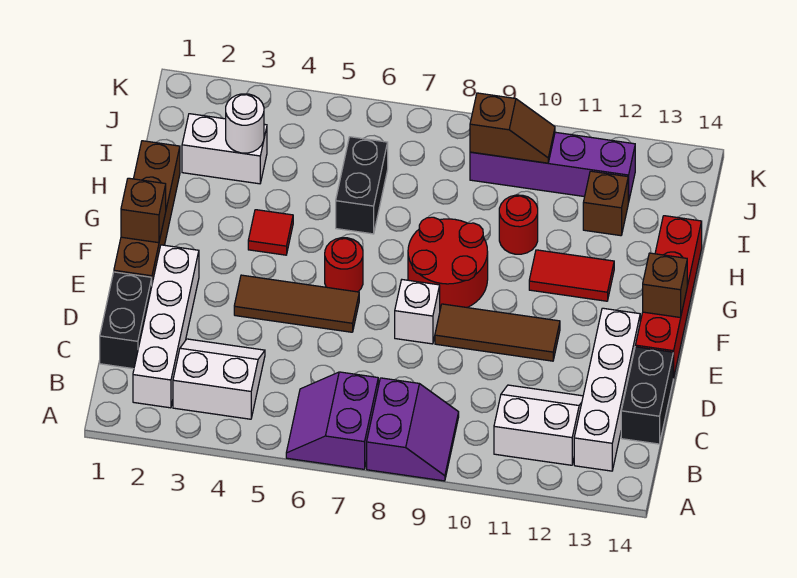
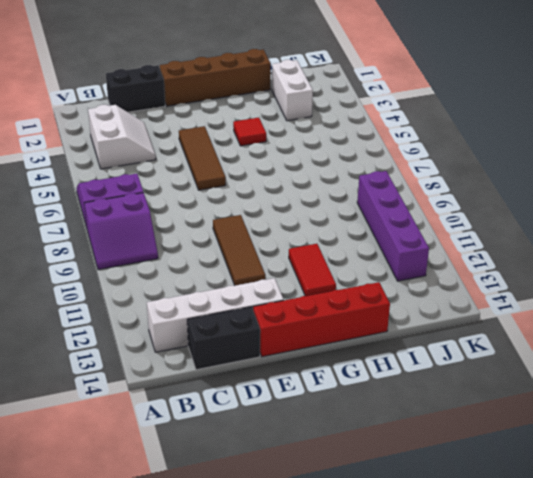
none -> white brick B2:E2 level 1
none -> white slope B11:C12 level 1 top B
none -> white brick E8 level 1

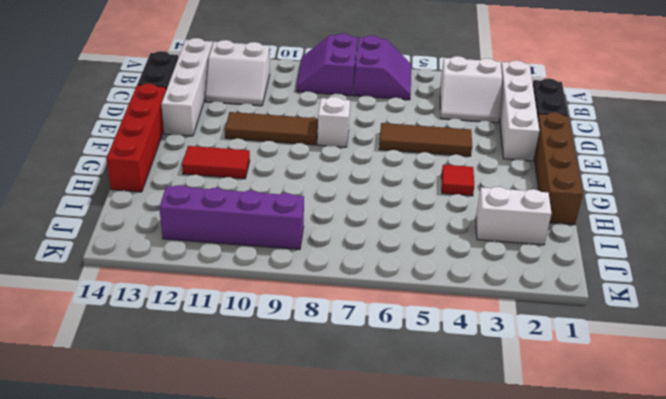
none -> red round brick F6 level 1
none -> red round brick F8:G9 level 1
none -> black brick H6:I6 level 1

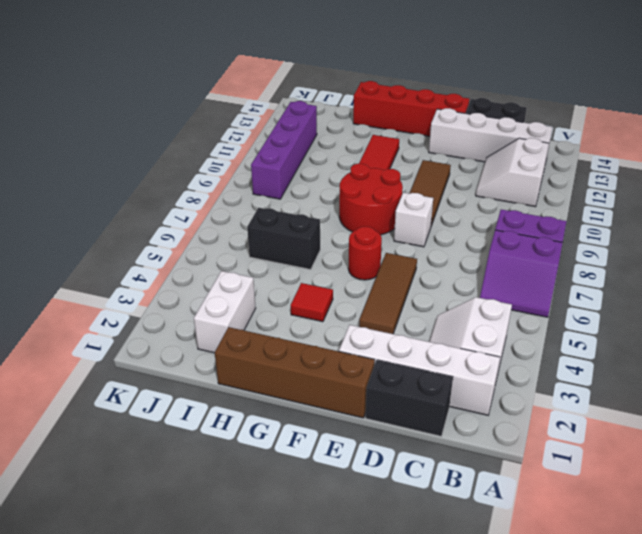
none -> red round brick H10 level 1
none -> brown brick I12 level 1
none -> brown brick F1 level 2

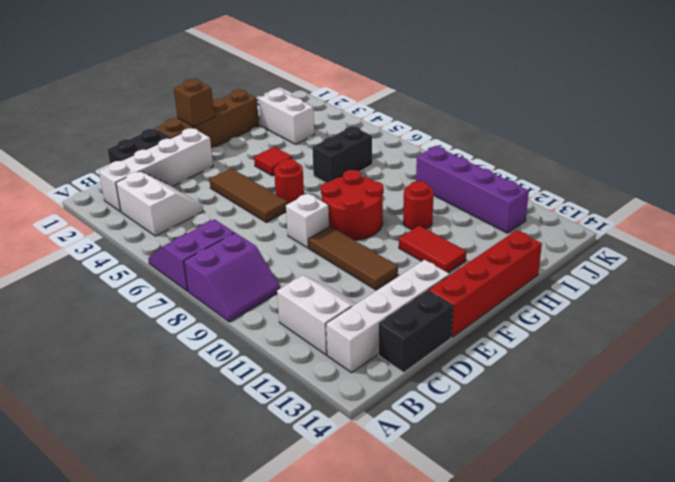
none -> brown brick I12 level 1
none -> brown brick F14 level 2
none -> white round brick I3 level 2

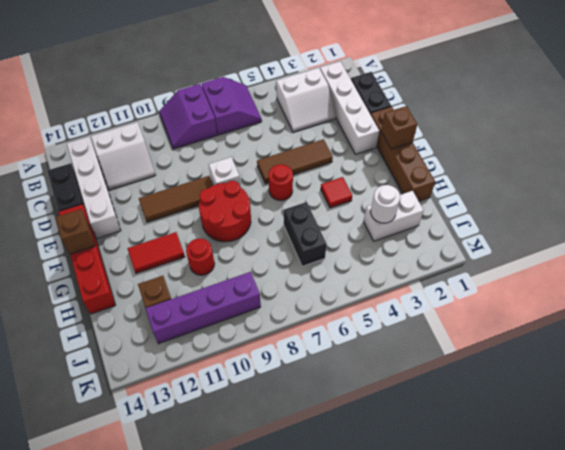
none -> brown slope J9:J10 level 2 top 9

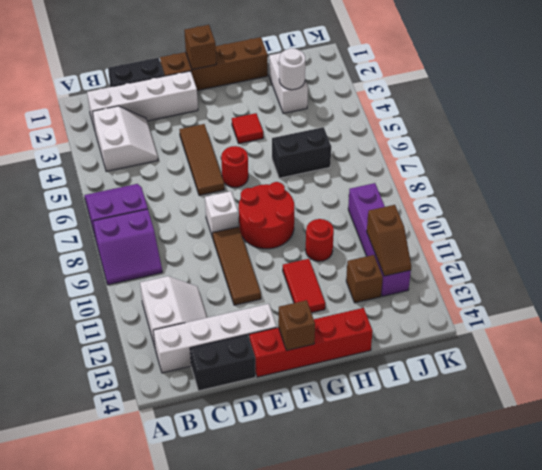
brown slope J11:J12 level 2 top 11 -> brown slope J9:J10 level 2 top 9

